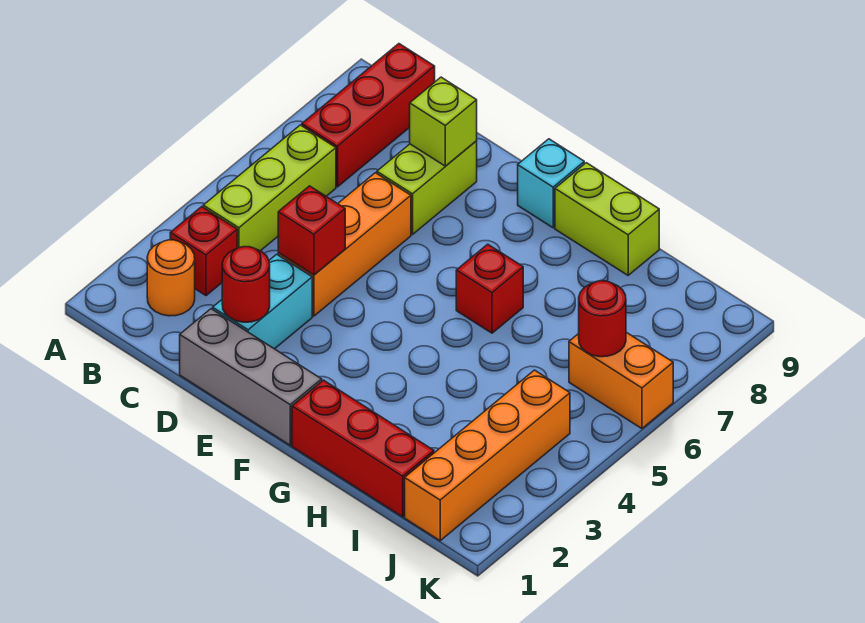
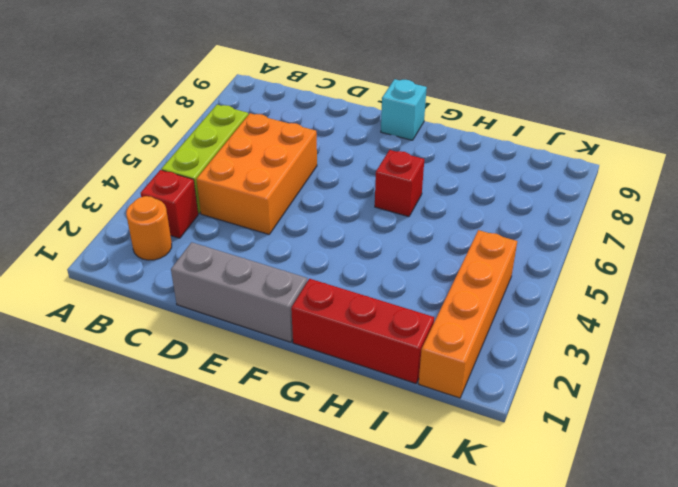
orange brick C4:D6 level 1 -> orange brick D4:D6 level 1
none -> red brick B7:B9 level 1
none -> cyan brick D2:D3 level 1
none -> lime brick D7:D8 level 1

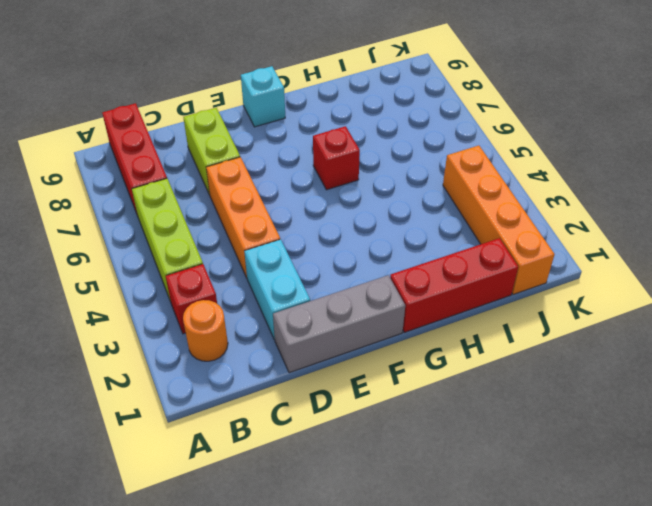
none -> lime brick G9:H9 level 1
none -> orange brick J6:K6 level 1
none -> red round brick D2 level 2

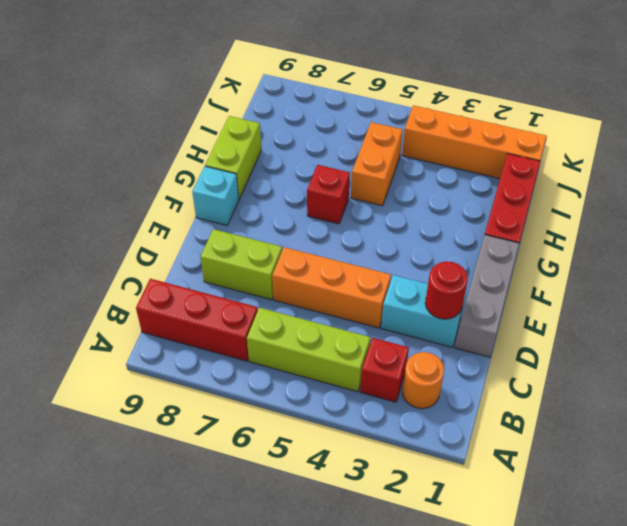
orange brick H5:I5 level 1 -> orange brick J6:K6 level 1
none -> red brick D4 level 2
none -> lime brick D8 level 2
none -> red round brick J6 level 2

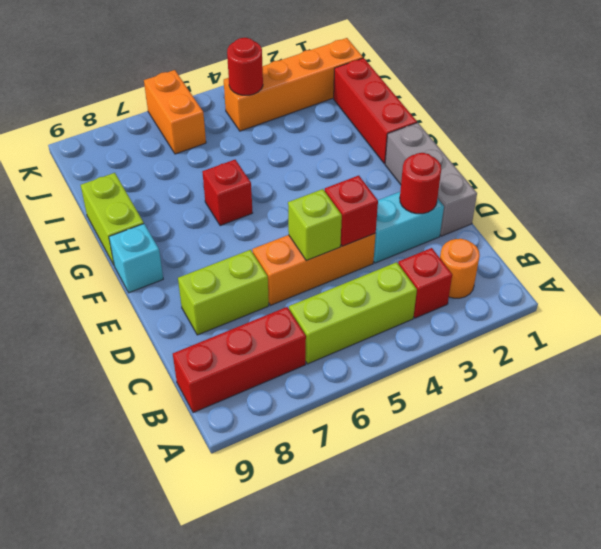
lime brick D5 level 2 -> lime brick D8 level 2
red round brick J4 level 2 -> red round brick J6 level 2

